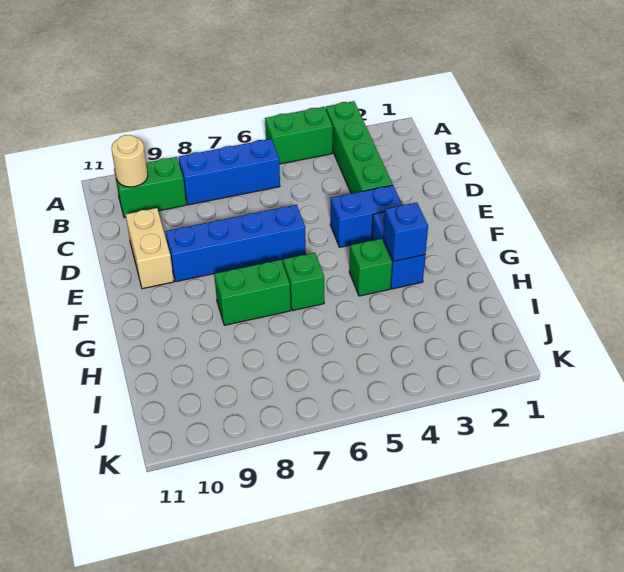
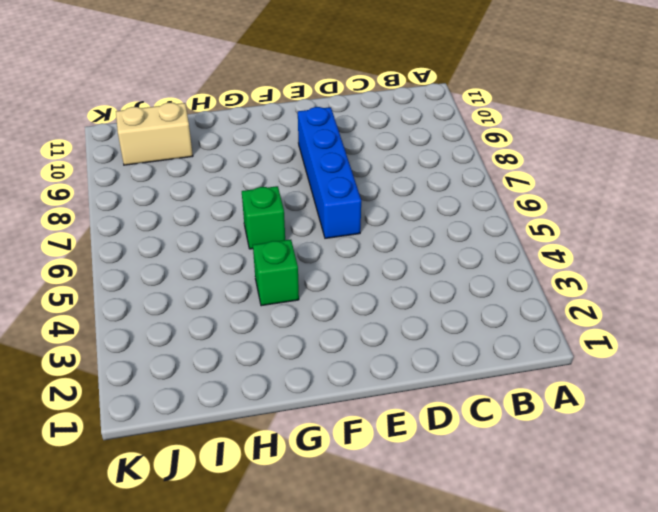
tan brick I10:J10 level 1 -> tan brick D10:E10 level 1
none -> green brick A3:D3 level 1
none -> green brick A4:A5 level 1
none -> blue brick B6:B8 level 1

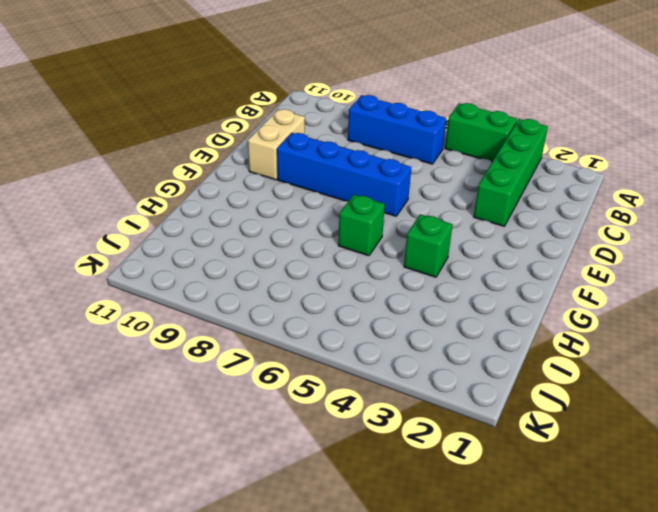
none -> green brick B9:B10 level 1
none -> blue brick E3:E4 level 1
none -> blue brick F3:G3 level 1

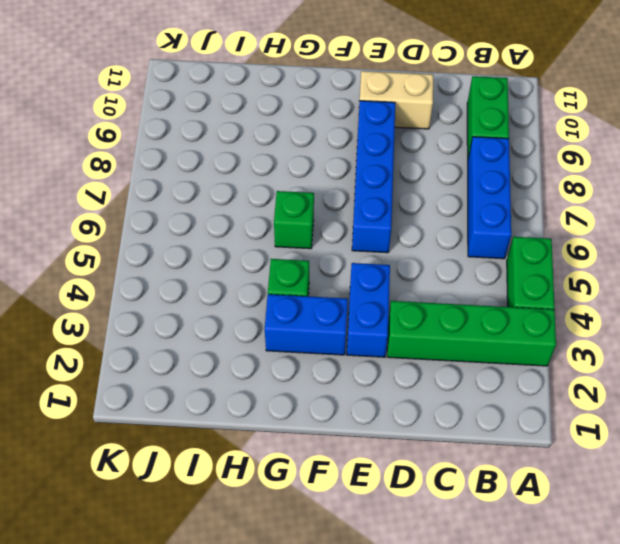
none -> green brick G7:G8 level 1
none -> tan round brick B10 level 2
none -> blue brick G3 level 2

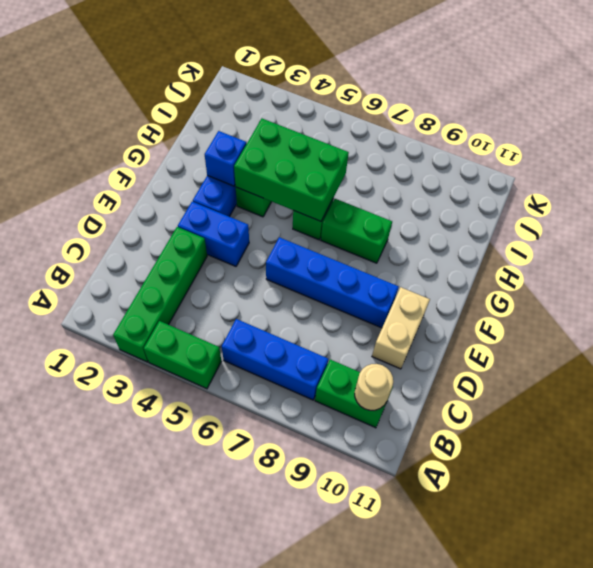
green brick G4:H6 level 2 -> none

